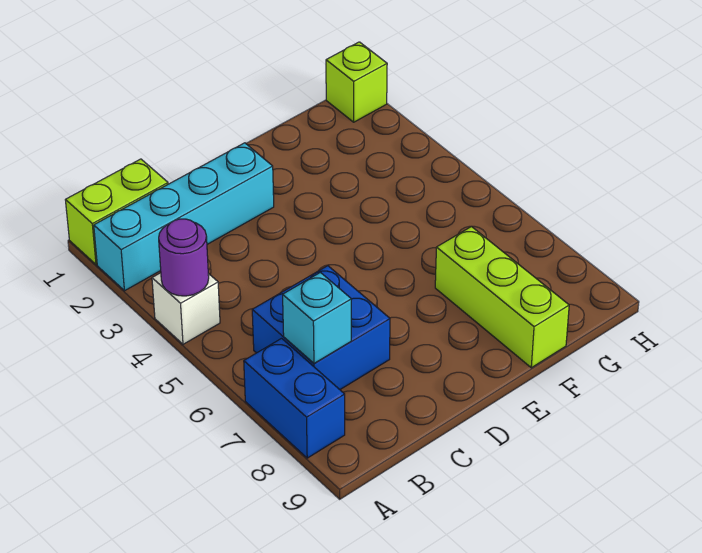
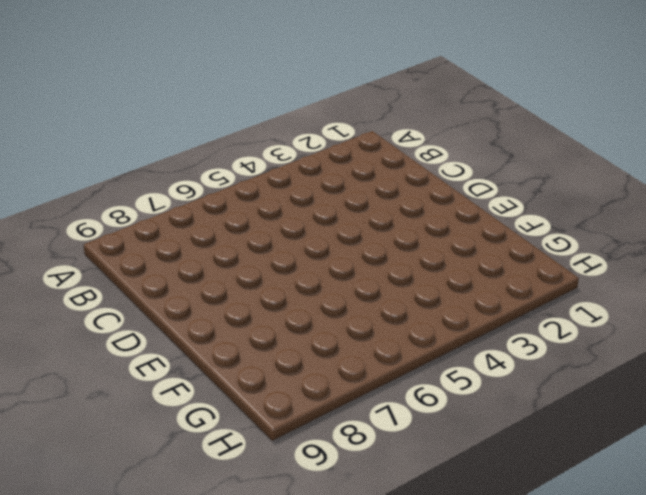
none -> lime brick A1:B1 level 1
none -> cyan brick A2:D2 level 1

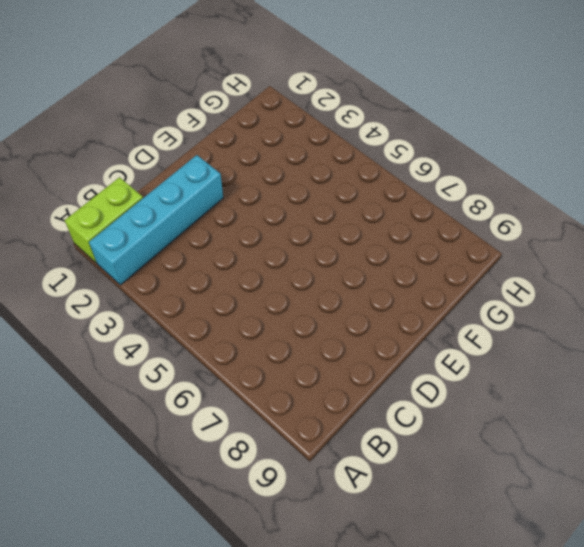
none -> white brick A4 level 1
none -> blue brick A7:A8 level 1

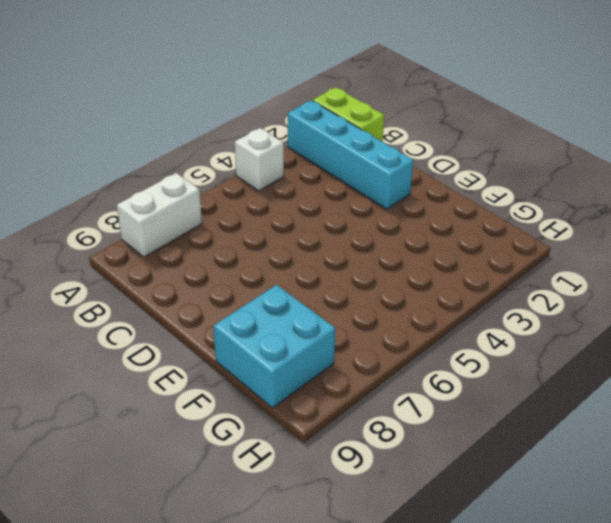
white brick A7:A8 level 1 -> blue brick A7:A8 level 1
cyan brick F8:G9 level 1 -> lime brick F7:F9 level 1
none -> blue brick B6:C7 level 1
none -> lime brick H1 level 1

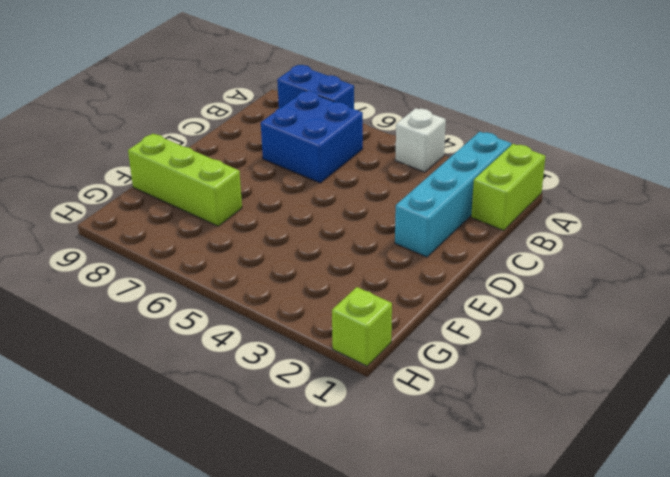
none -> purple round brick A4 level 2
none -> cyan brick B7 level 2

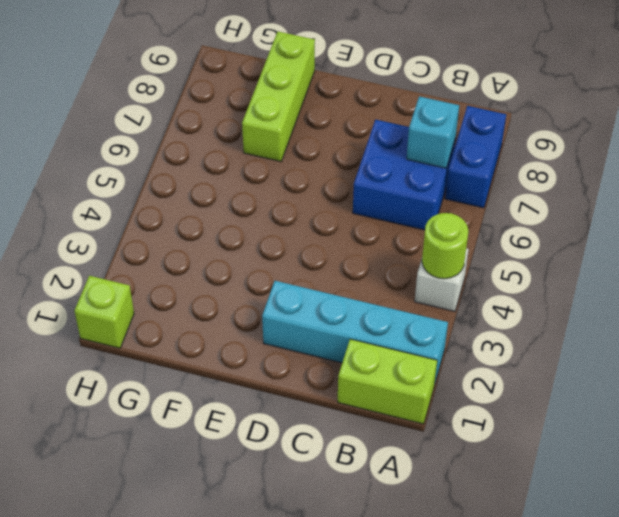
lime round brick A4 level 2 -> purple round brick A4 level 2

